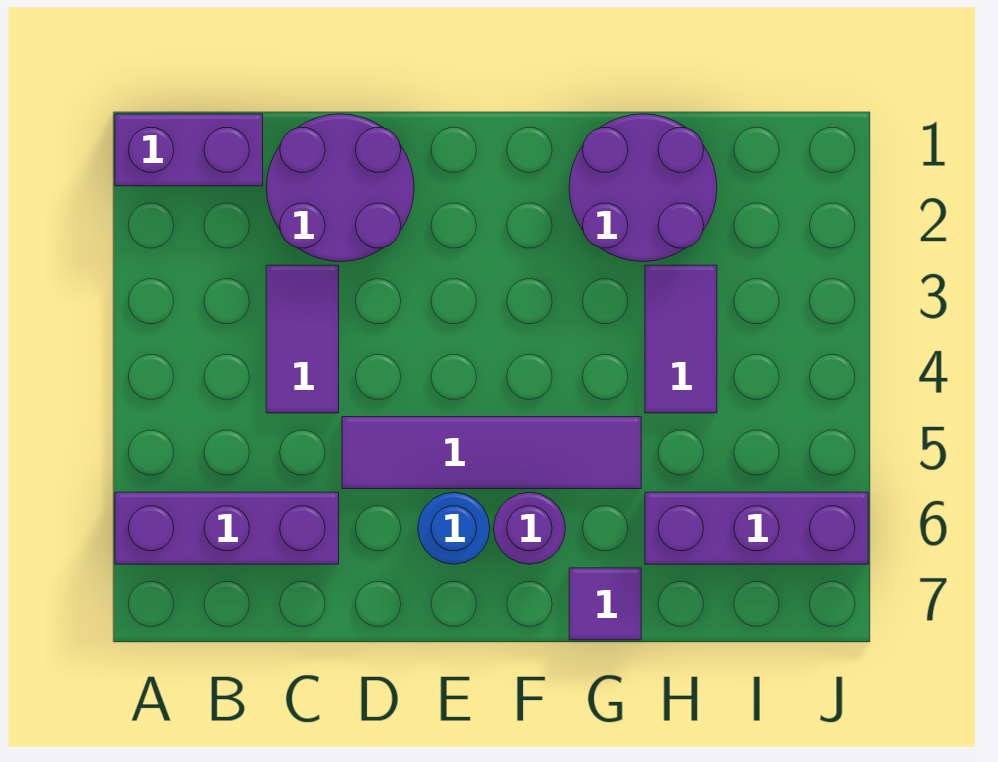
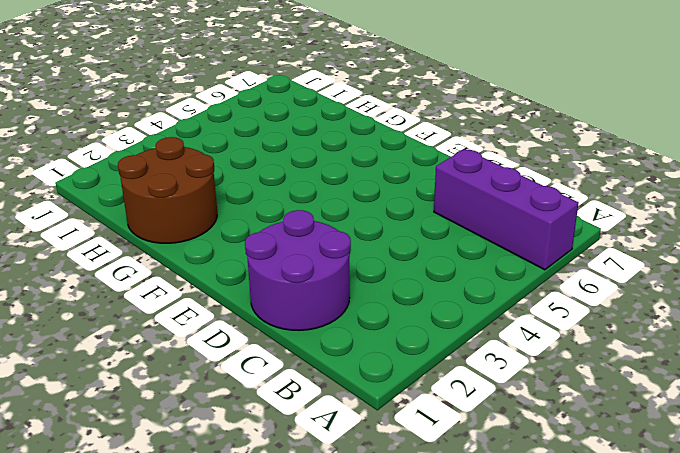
brown round brick G1:H2 level 1 -> purple round brick G1:H2 level 1
none -> purple brick A1:B1 level 1
none -> purple tile C3:C4 level 1

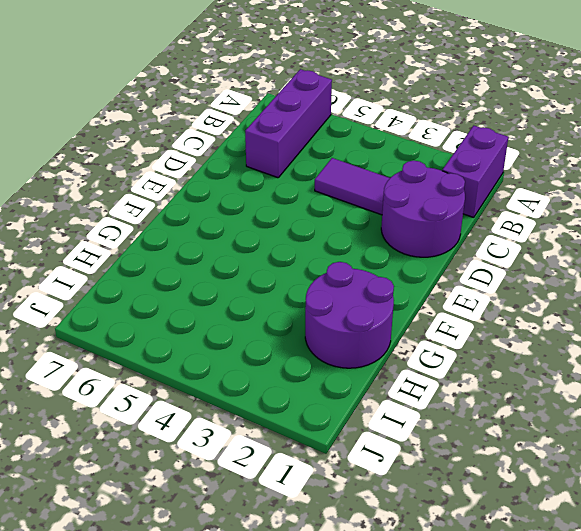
none -> purple tile D5:G5 level 1
none -> blue round brick E6 level 1

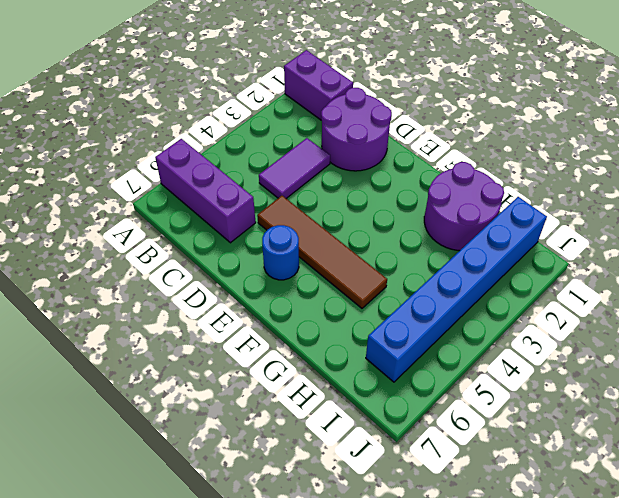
brown tile D5:G5 level 1 -> purple tile D5:G5 level 1
blue brick I1:I6 level 1 -> purple brick H6:J6 level 1
none -> purple round brick F6 level 1
none -> purple tile G7 level 1

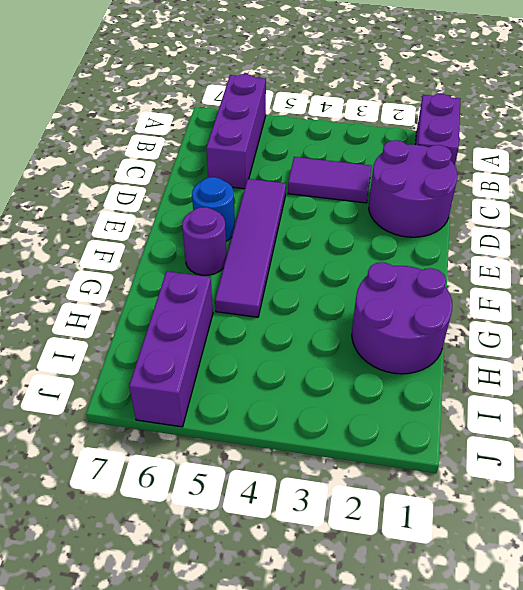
none -> purple tile G7 level 1
none -> purple tile H3:H4 level 1

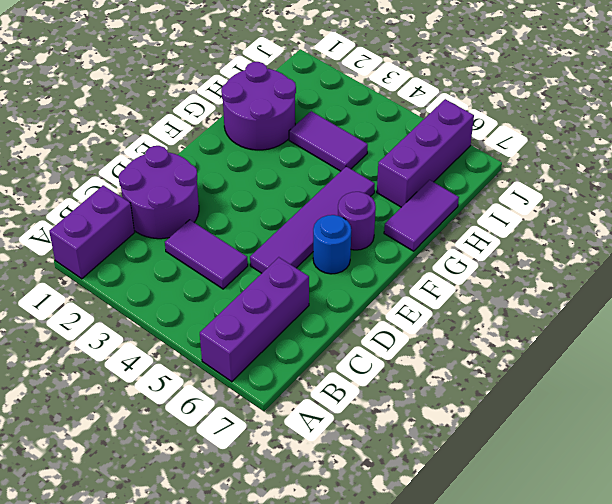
purple tile G7:H7 level 1 -> purple tile G7 level 1

